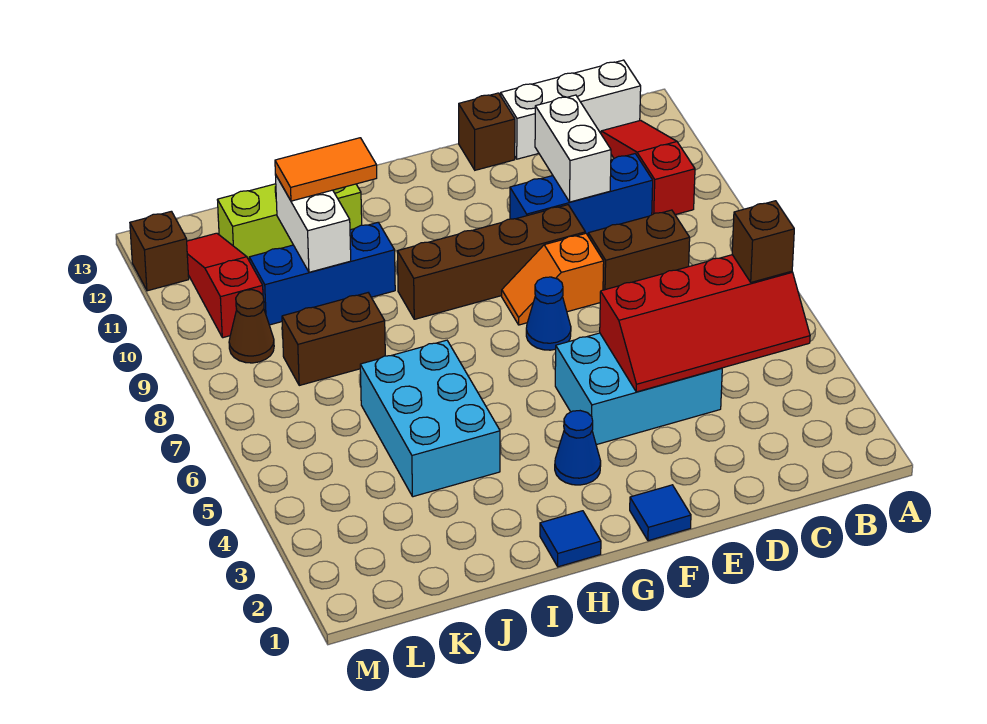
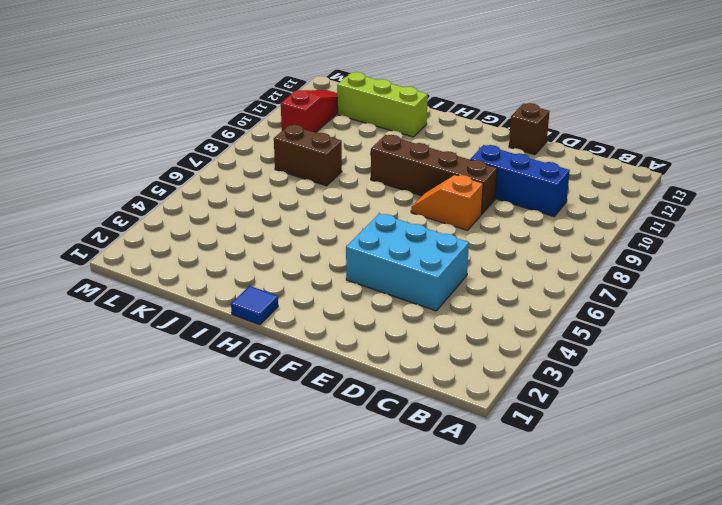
none -> red slope B10:B12 level 1 top 10
none -> white brick B13:D13 level 1
none -> brown brick C8:D8 level 1

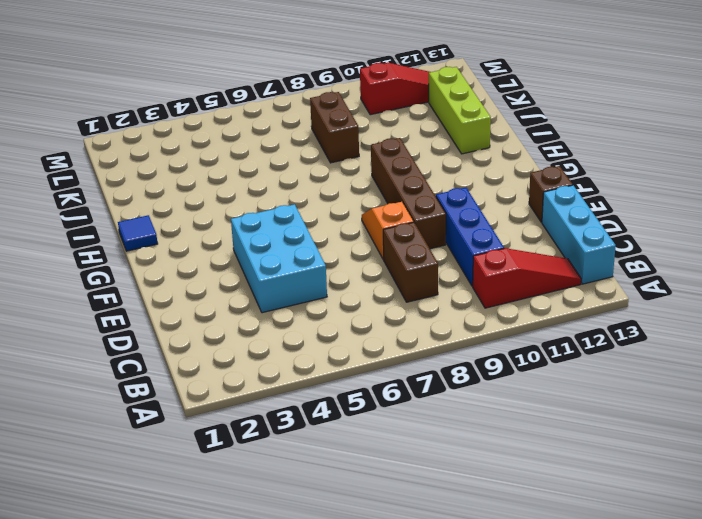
cyan brick B13:D13 level 1 -> white brick B13:D13 level 1
none -> blue tile F1 level 1
none -> blue cone F7 level 1
none -> blue cone G3 level 1

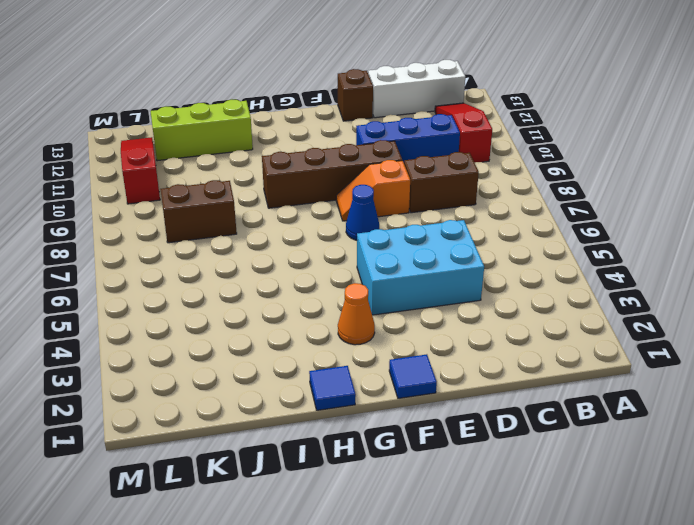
orange cone G3 level 1 -> blue cone G3 level 1
none -> cyan brick I4:J6 level 1
none -> blue brick I10:K10 level 1
none -> brown cone L9 level 1

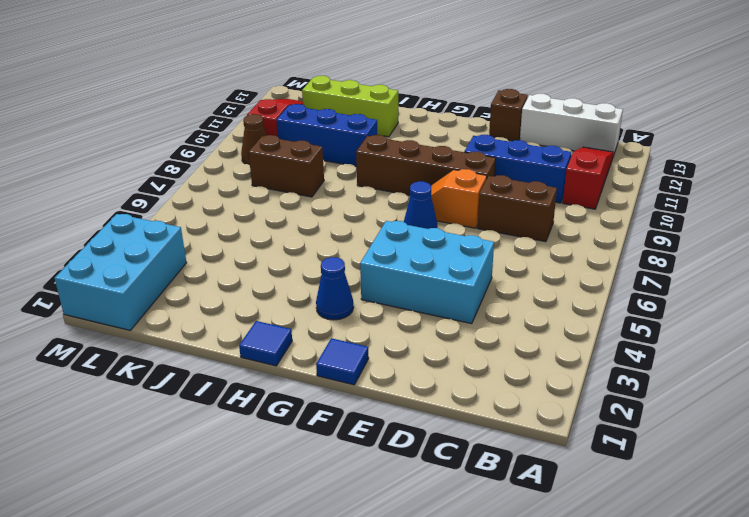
cyan brick L1:M3 level 1 -> cyan brick I4:J6 level 1
none -> brown brick M12 level 1
none -> red slope B4:E5 level 2 top 5
none -> white brick D10:D11 level 2

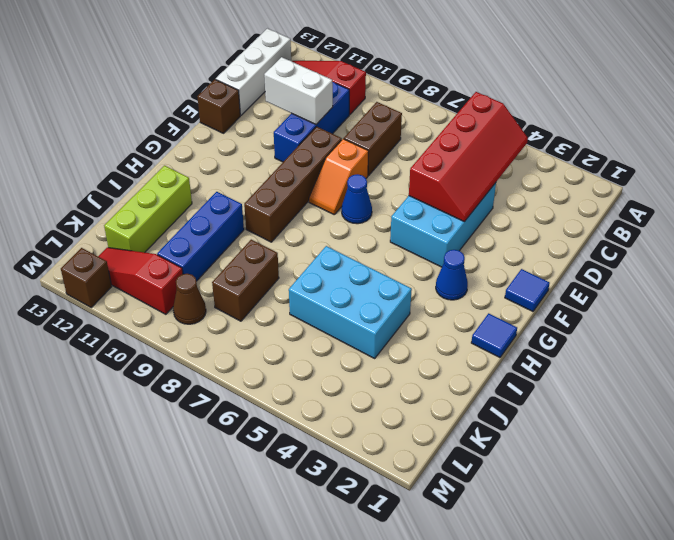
none -> white brick J10:J11 level 2
none -> brown brick B5 level 3
none -> orange tile I11:J11 level 3

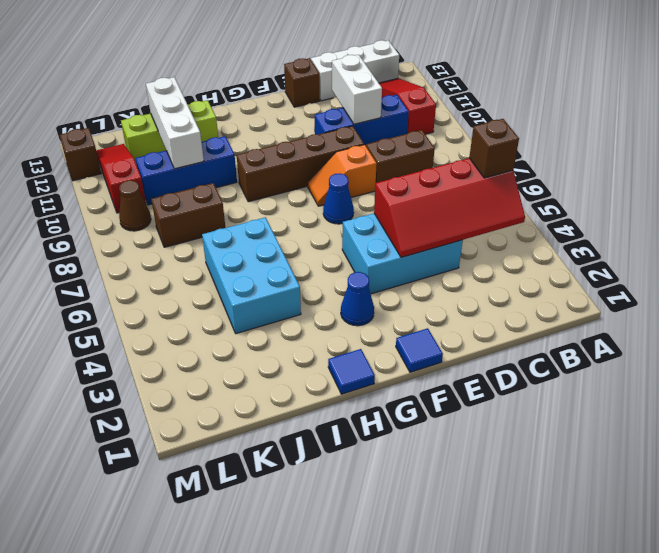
white brick J10:J12 level 2 -> white brick J10:J11 level 2
none -> orange tile I11:J11 level 3

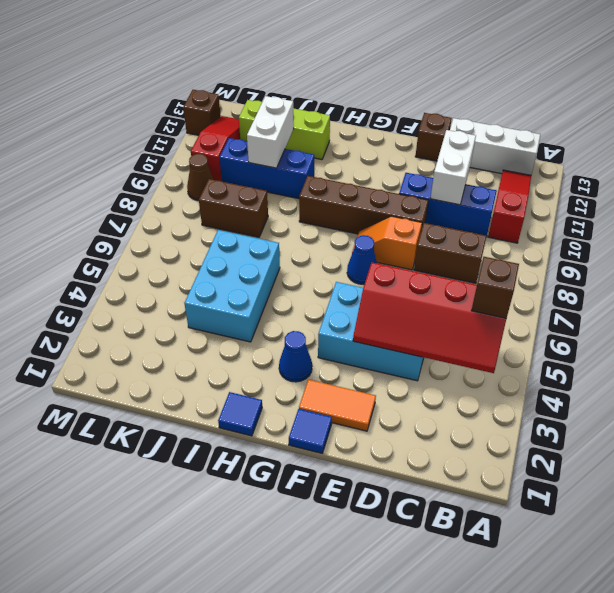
orange tile E2:F2 level 1 -> orange tile I11:J11 level 3

